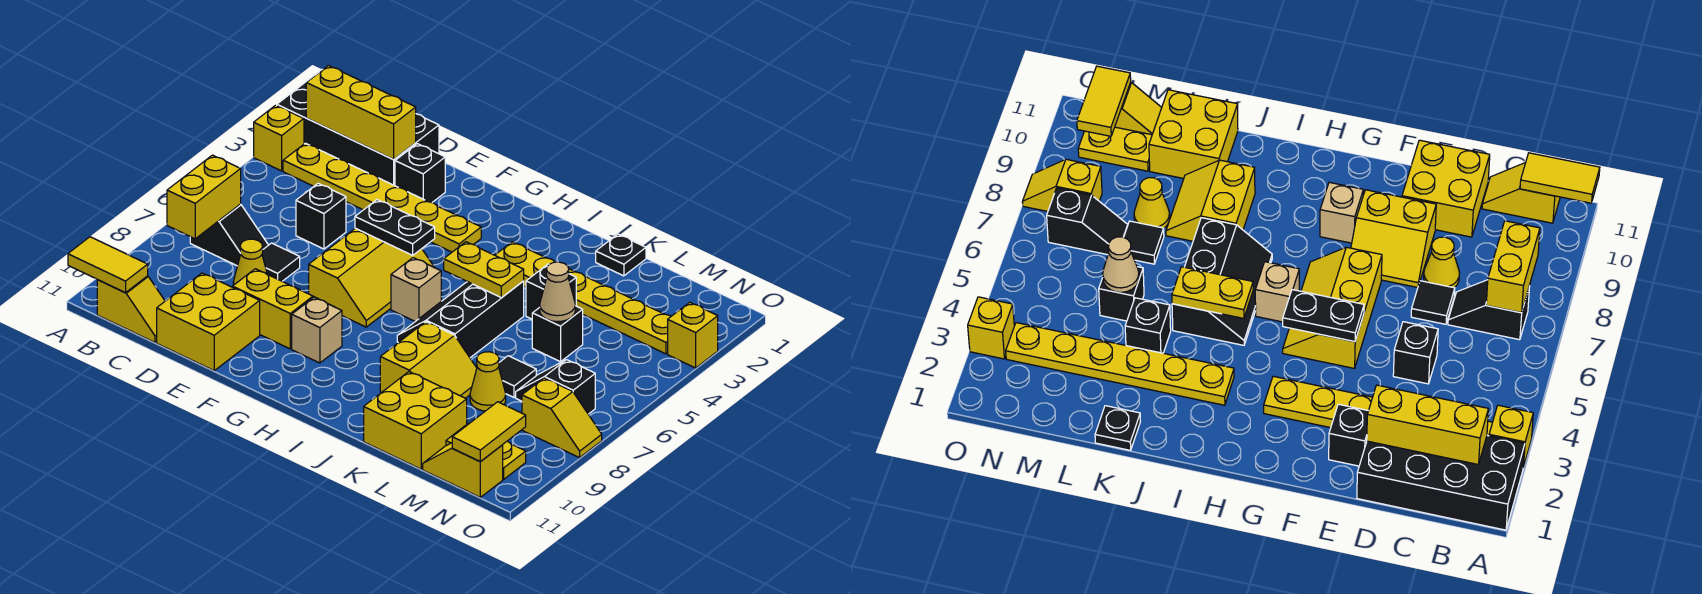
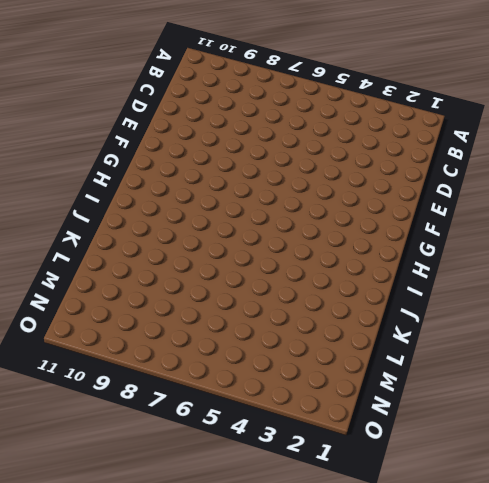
none -> black brick A1:D2 level 1
none -> yellow brick A3 level 1
none -> yellow plate B3:G3 level 1
none -> black slope B7:C7 level 1 top B

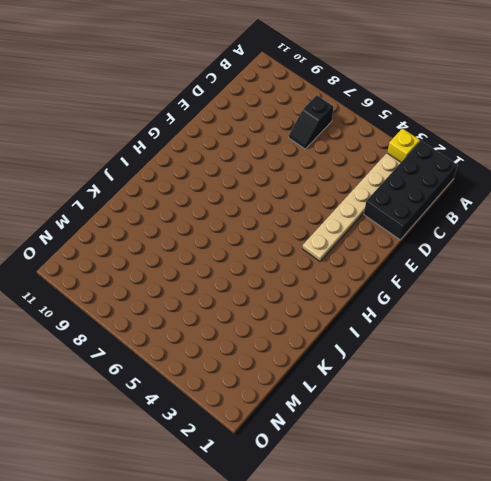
tan plate B3:G3 level 1 -> yellow plate B3:G3 level 1
none -> yellow slope B11:C11 level 1 top B
none -> black brick D5 level 1
none -> black tile D7 level 1
none -> yellow cone D8 level 1

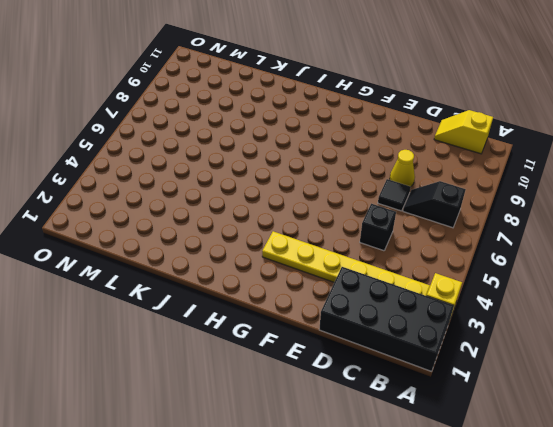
none -> yellow brick D10:E11 level 1
none -> black brick E2 level 1
none -> yellow slope E8:F9 level 1 top 9
none -> yellow slope F5:G7 level 1 top F

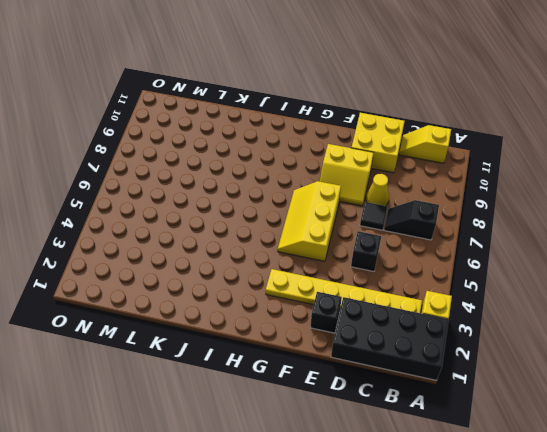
none -> tan brick G9 level 1
none -> tan brick H6 level 1
none -> yellow plate I3:N3 level 1
none -> black slope I5:J7 level 1 top J

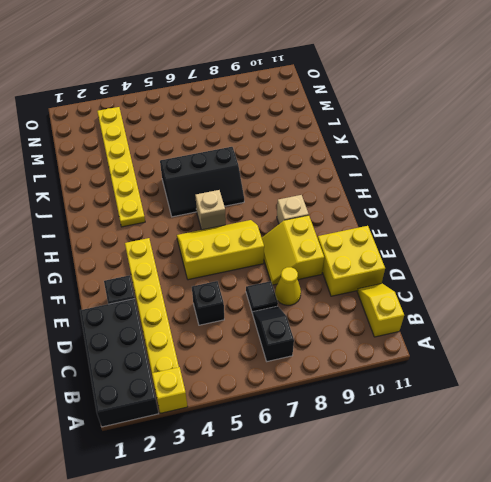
none -> yellow slope J8:K9 level 1 top J
none -> black plate K1 level 1
none -> black brick K4 level 1
none -> yellow brick K10:L11 level 1

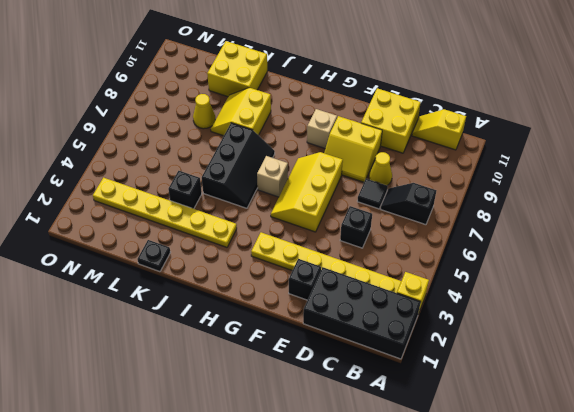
none -> black brick L5 level 1
none -> black tile L7 level 1
none -> black slope M7:N7 level 1 top N
none -> yellow plate M10:N10 level 1

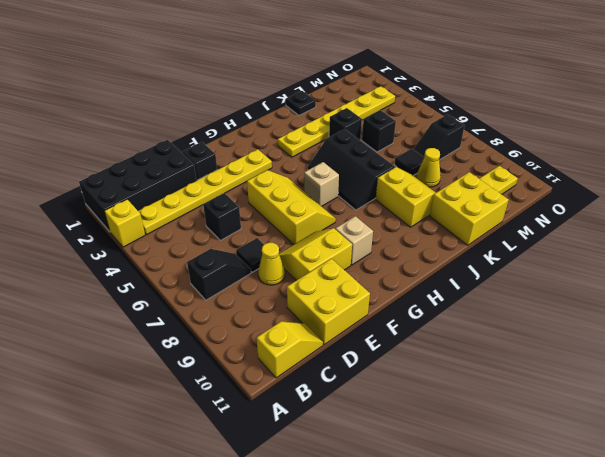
none -> yellow slope M11:N11 level 1 top N
none -> yellow slope N8:O8 level 1 top N
none -> yellow brick O3 level 1
none -> yellow tile A11:B11 level 2

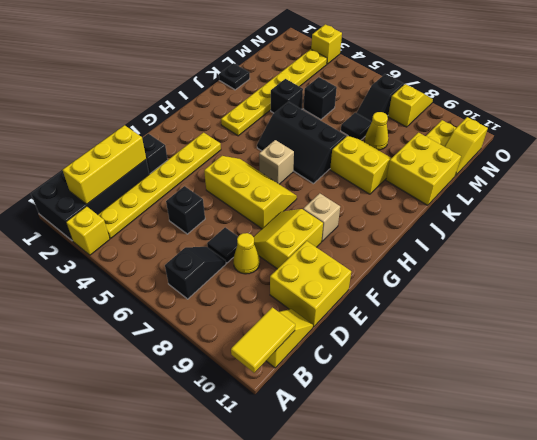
none -> yellow brick B7:B8 level 2
none -> black plate F5:G5 level 2
none -> yellow plate I5:J5 level 2
none -> tan cone L5 level 2

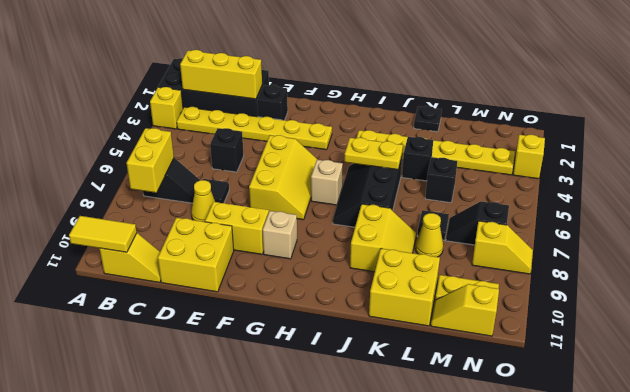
none -> black plate F5:G5 level 2
none -> tan cone L5 level 2
none -> yellow tile N10:N11 level 2

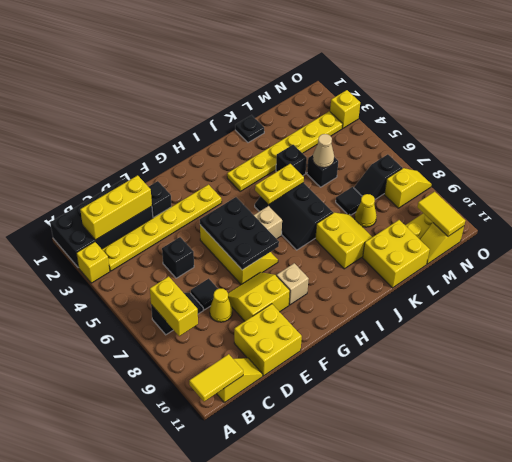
black plate F5:G7 level 2 -> black plate F5:G5 level 2

